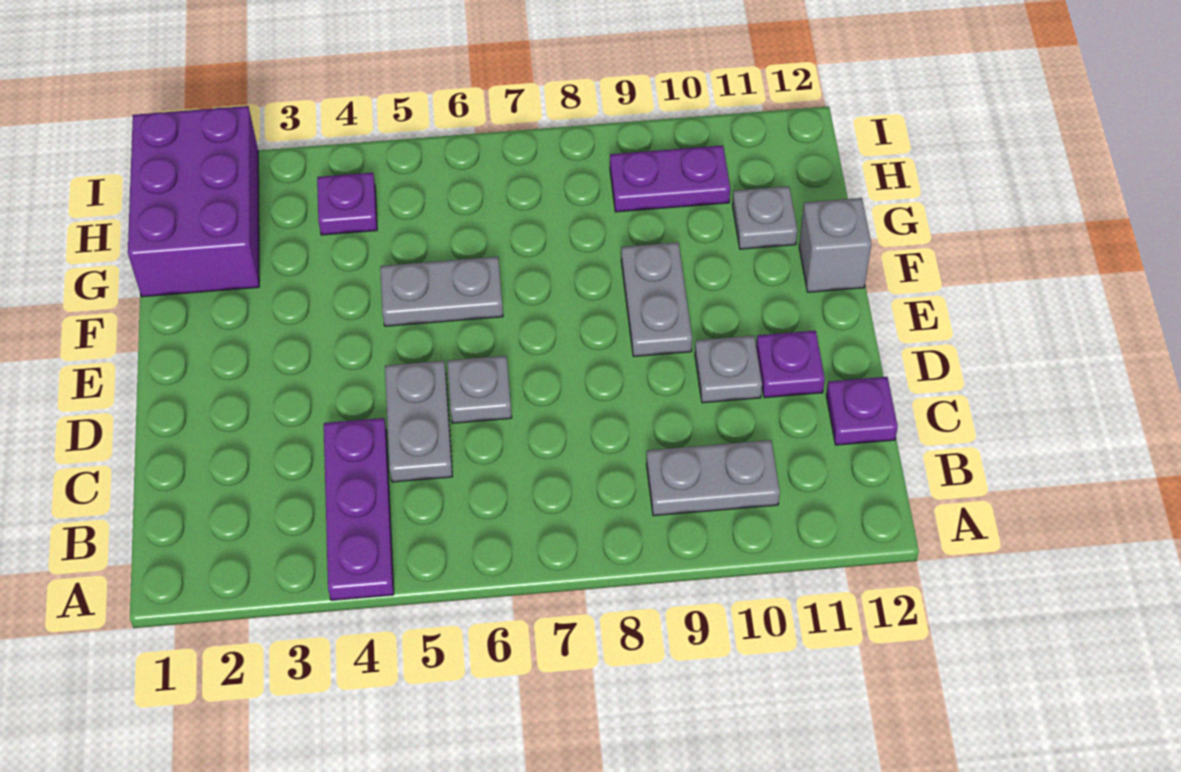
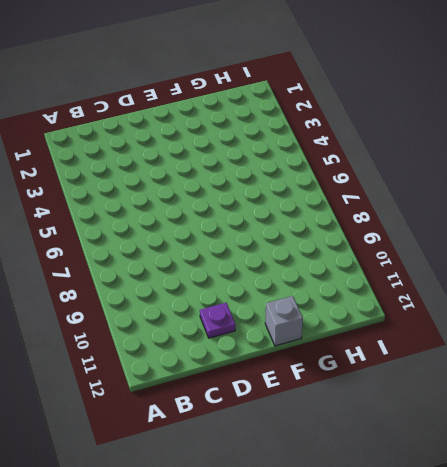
none -> purple plate A4:C4 level 1
none -> grey plate B9:B10 level 1
none -> grey plate C5:D5 level 1

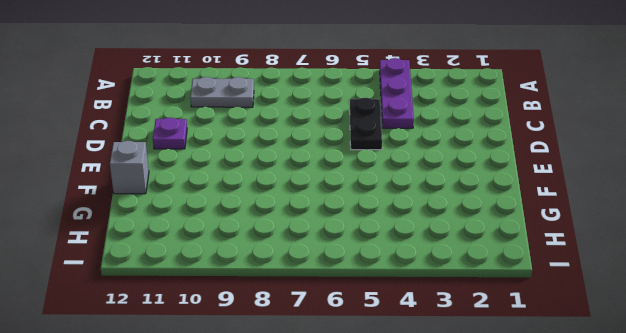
black plate C5:D5 level 1 -> grey plate C5:D5 level 1
none -> purple plate C12 level 1
none -> grey plate D6 level 1
none -> grey plate D10 level 1

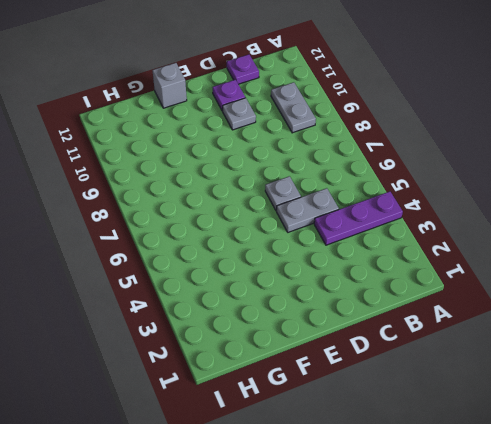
none -> grey plate E9:F9 level 1
none -> grey plate F5:F6 level 1
none -> purple brick G1:I2 level 1

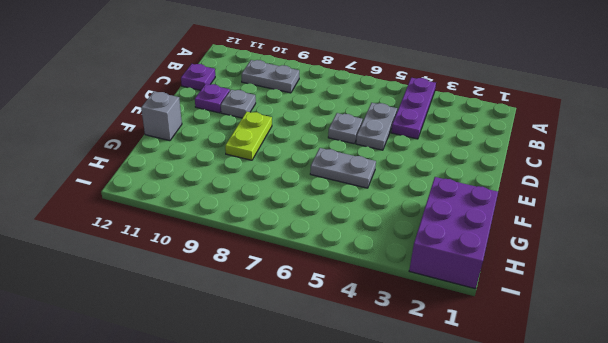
lime plate E9:F9 level 1 -> grey plate E9:F9 level 1
none -> grey plate G11 level 1
none -> purple plate H4 level 1
none -> purple plate H9:H10 level 1

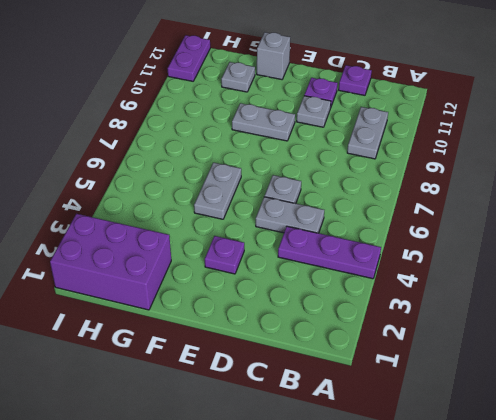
purple plate E3 level 1 -> purple plate H4 level 1
purple plate I11:I12 level 1 -> purple plate H9:H10 level 1

